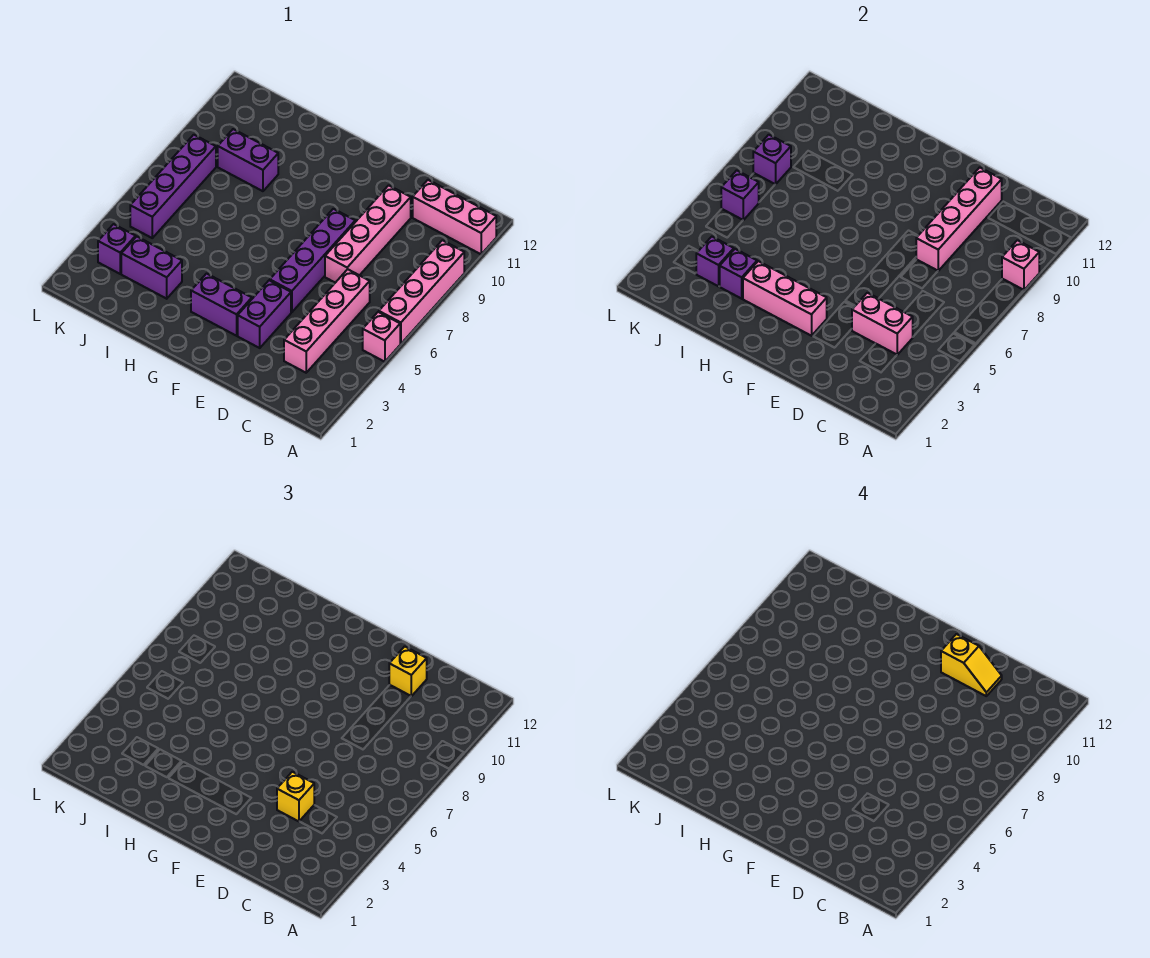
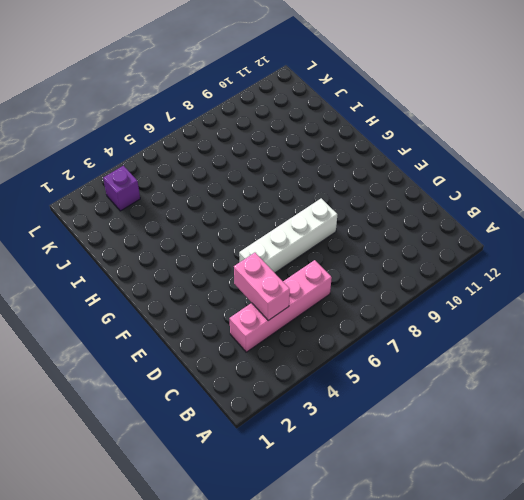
white brick E5:E8 level 1 -> purple brick E5:E8 level 1
none -> pink brick A5 level 1
none -> pink brick A6:A9 level 1
none -> pink brick A11:C11 level 1

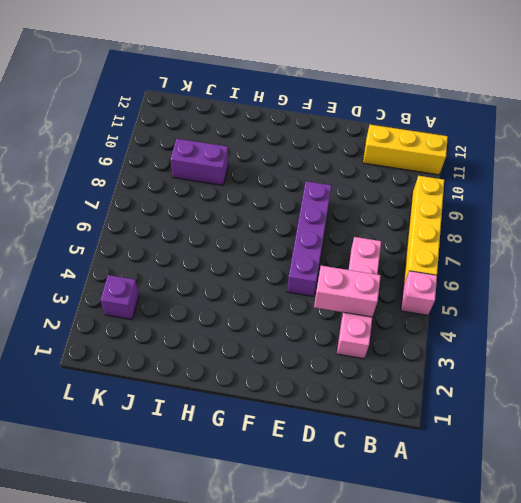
yellow brick A6:A9 level 1 -> pink brick A6:A9 level 1
yellow brick A11:C11 level 1 -> pink brick A11:C11 level 1
none -> pink brick D7:D10 level 1
none -> purple brick E3:E4 level 1
none -> purple brick F3:G3 level 1

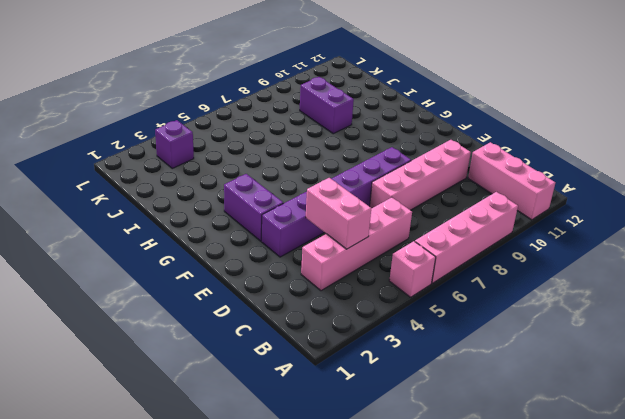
none -> purple brick I3:J3 level 1
none -> purple brick K5:K8 level 1
none -> pink brick A9 level 2

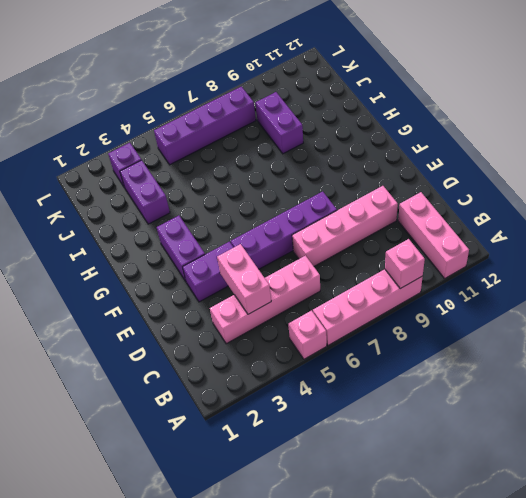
none -> pink brick D8:D11 level 2
none -> pink brick F3:H3 level 2
none -> purple brick I3 level 2

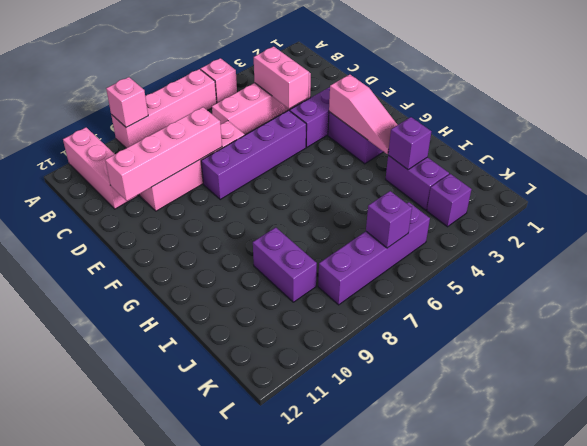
pink slope F3:H3 level 2 top F -> pink brick F3:H3 level 2
none -> purple brick J3 level 2
none -> purple brick K8 level 2
none -> yellow brick D4 level 3

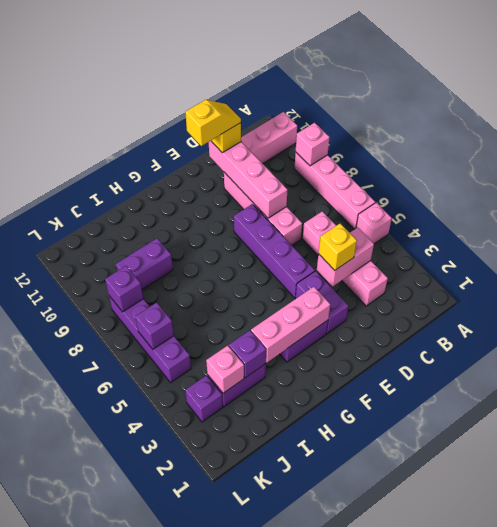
pink brick J3 level 2 -> purple brick J3 level 2

